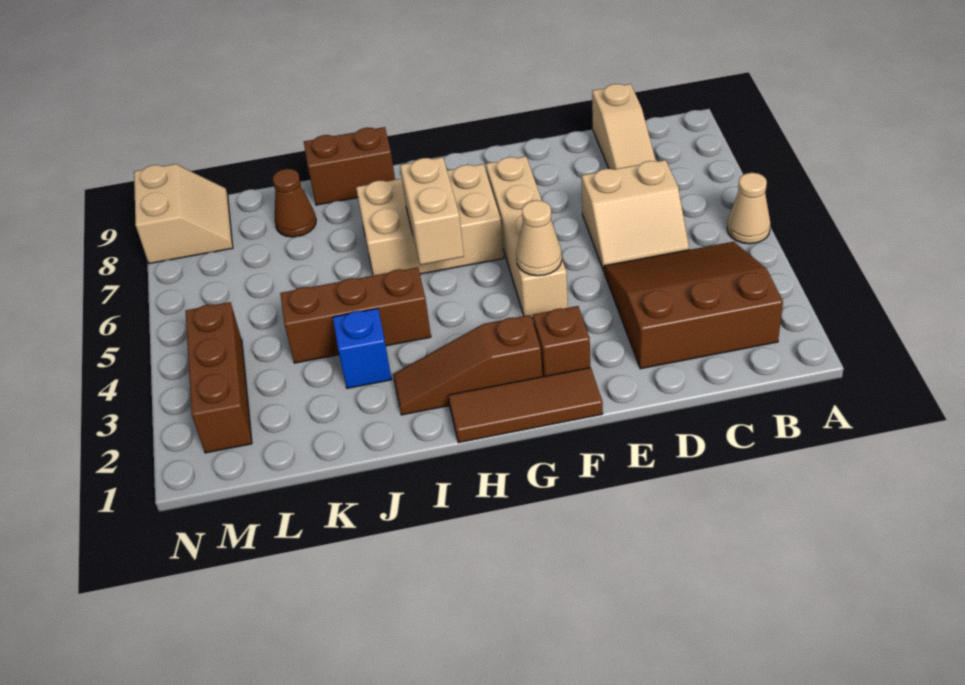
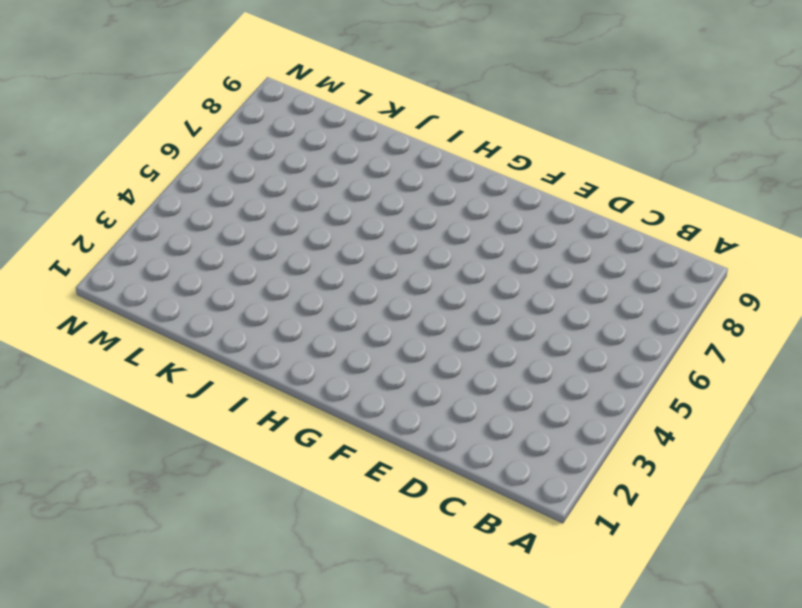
none -> tan cone A5 level 1
none -> brown slope B2:D4 level 1 top 2
none -> tan slope C5:D6 level 1 top 6

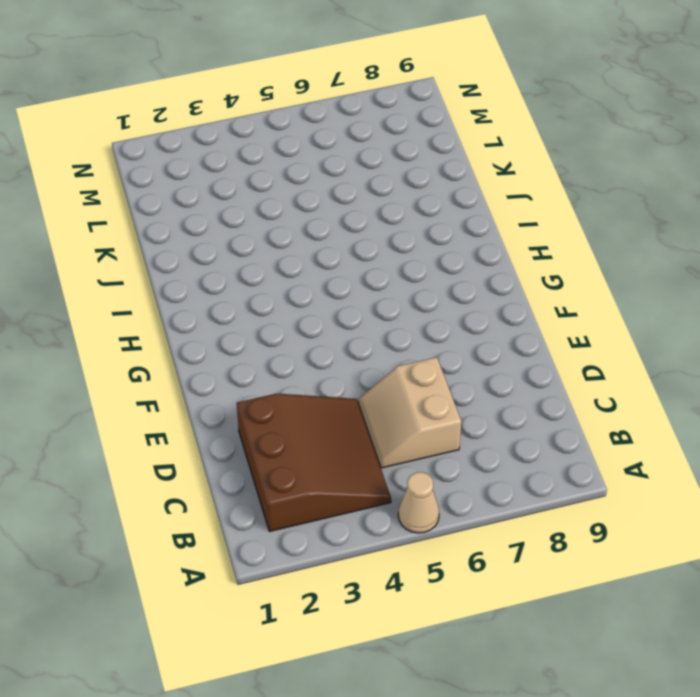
none -> tan slope C7:C9 level 1 top 9
none -> brown tile F1:H1 level 1
none -> brown brick F2 level 1

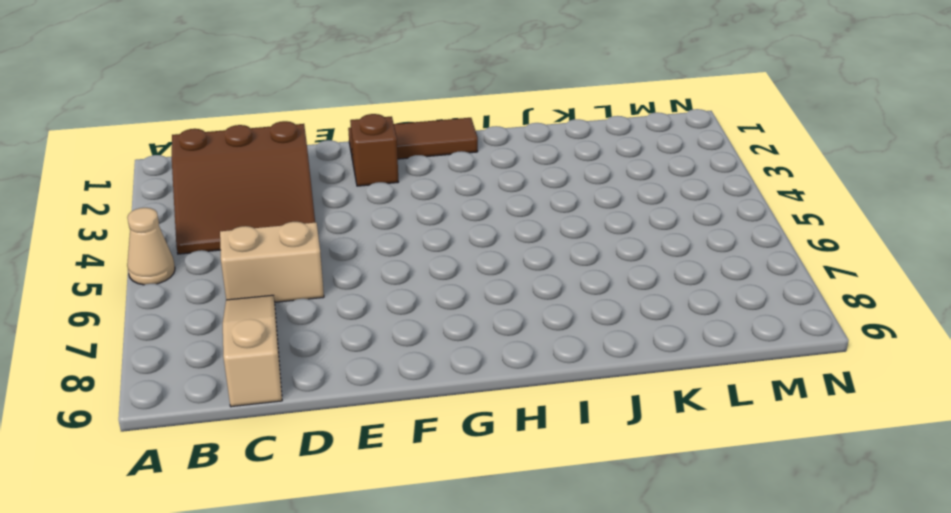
none -> tan brick F4:F7 level 1
none -> brown slope G2:I2 level 1 top G
none -> tan brick G6:I7 level 1

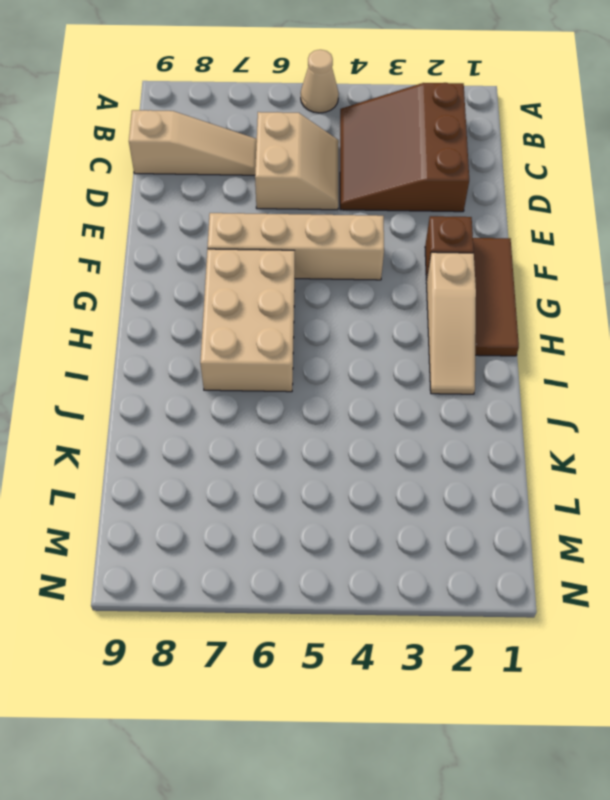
tan slope G2:I2 level 1 top G -> brown slope G2:I2 level 1 top G
none -> brown brick I4:K4 level 1
none -> brown brick I9:J9 level 1
none -> blue brick J3 level 1

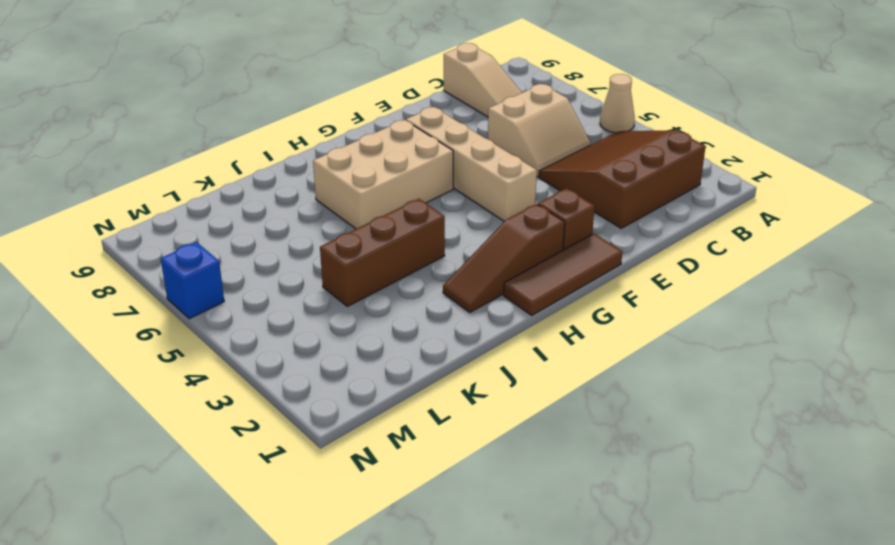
blue brick N6 level 1 -> blue brick J3 level 1
none -> brown brick I9:J9 level 1
none -> brown cone K8 level 1
none -> brown brick M2:M4 level 1

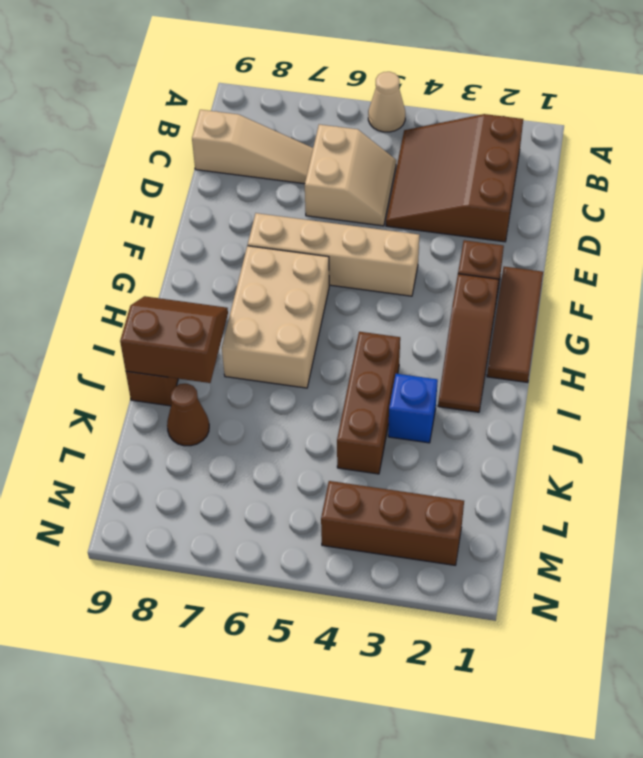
brown slope I8:J9 level 2 top J -> none
none -> tan slope M8:N9 level 1 top N
none -> tan cone F4 level 2
none -> tan brick H5:H6 level 2

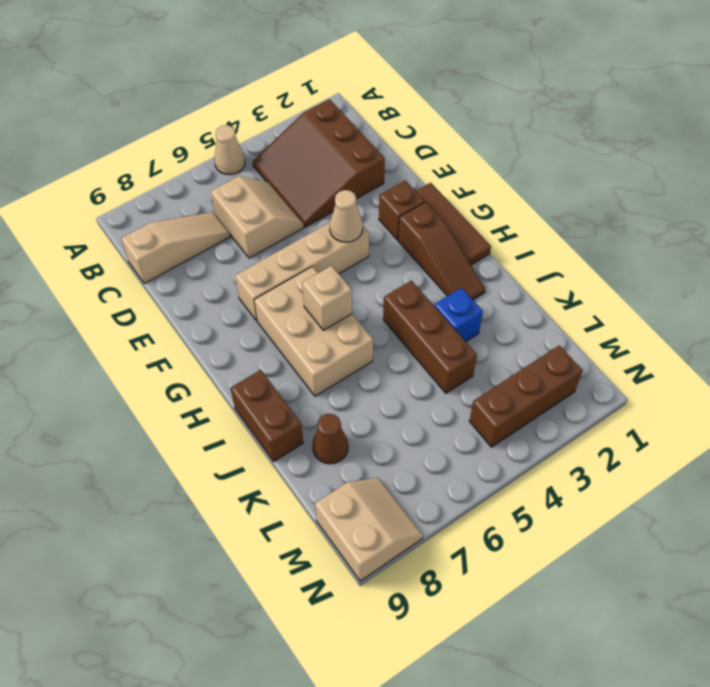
tan brick H6 level 2 -> tan brick H5:H6 level 2
tan slope M8:N9 level 1 top 9 -> tan slope M8:N9 level 1 top N

